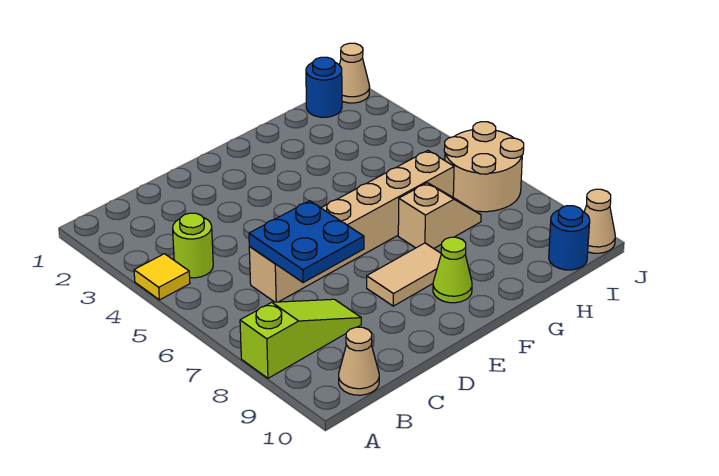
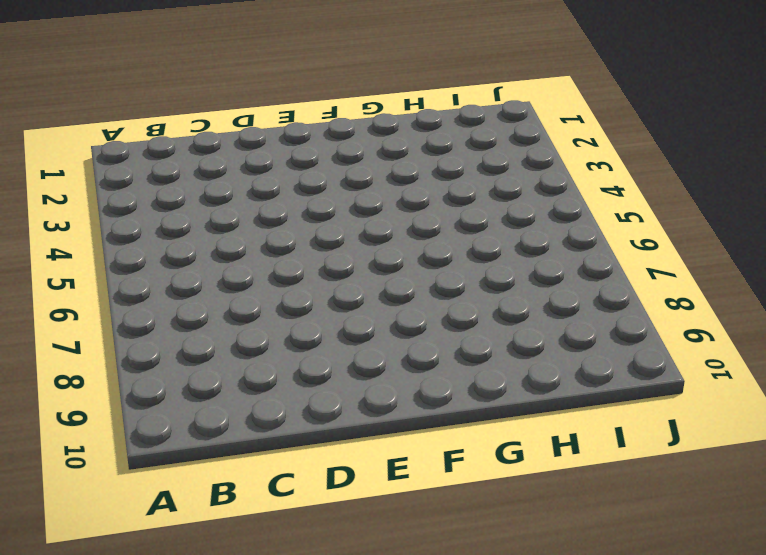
none -> yellow tile A4 level 1
none -> lime slope A8:C8 level 1 top A
none -> lime round brick B4 level 1

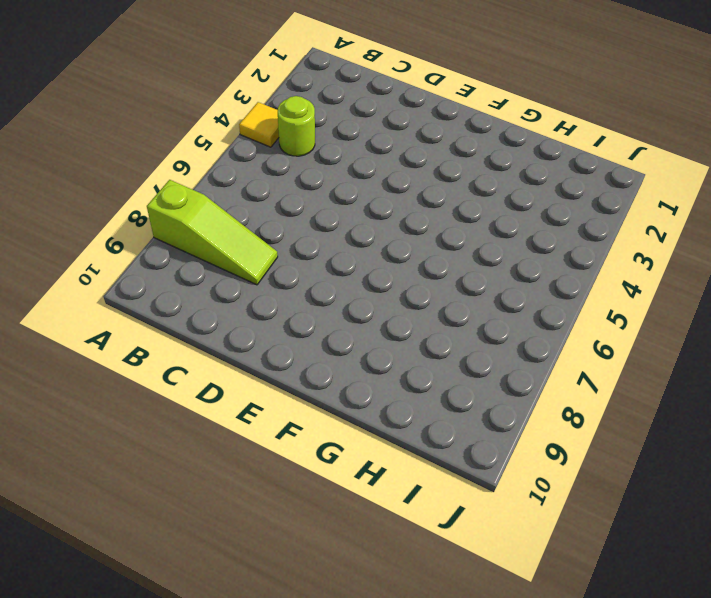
none -> tan cone B10 level 1
none -> tan brick C6:H6 level 1
none -> tan tile E8:F8 level 1

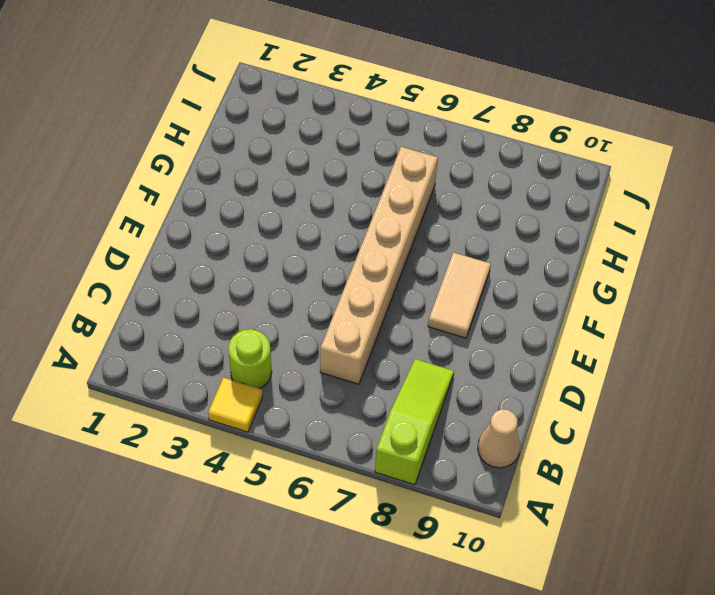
none -> lime cone F9 level 1
none -> tan slope G7:H7 level 1 top G
none -> blue round brick I1 level 1

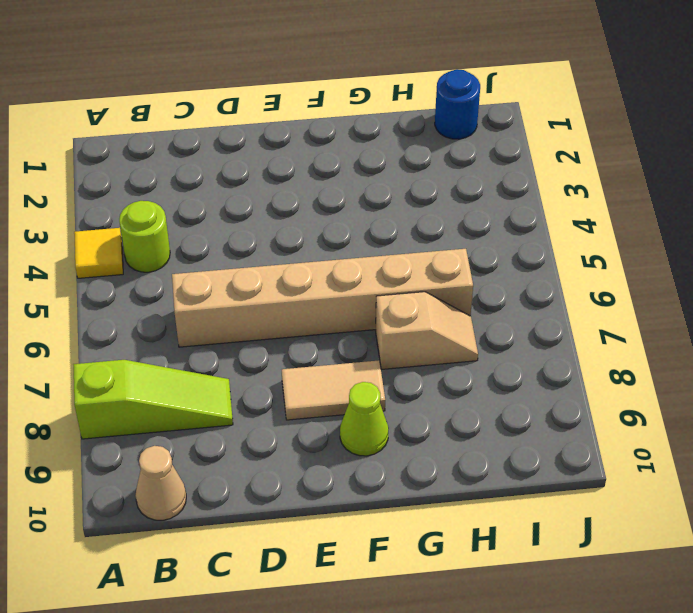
none -> tan round brick I6:J7 level 1
none -> blue round brick I10 level 1
none -> tan cone J1 level 1

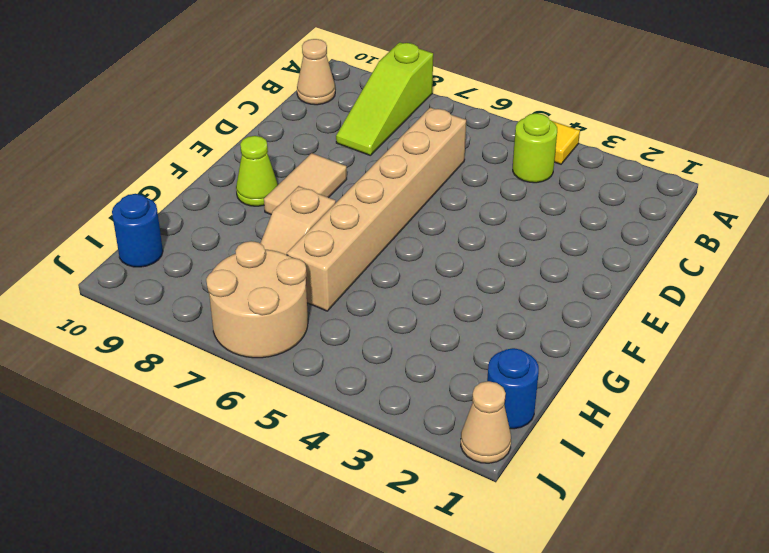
none -> tan cone J10 level 1
none -> blue plate C6:D7 level 2

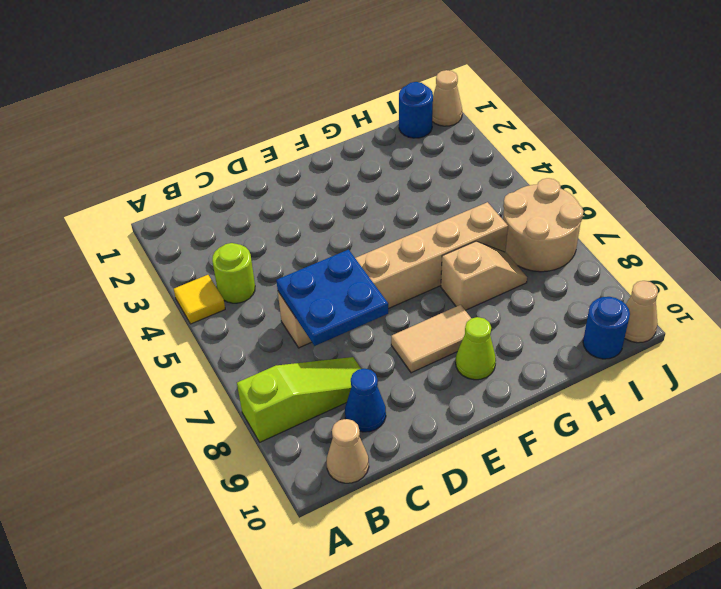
blue cone C9 level 1 -> none

